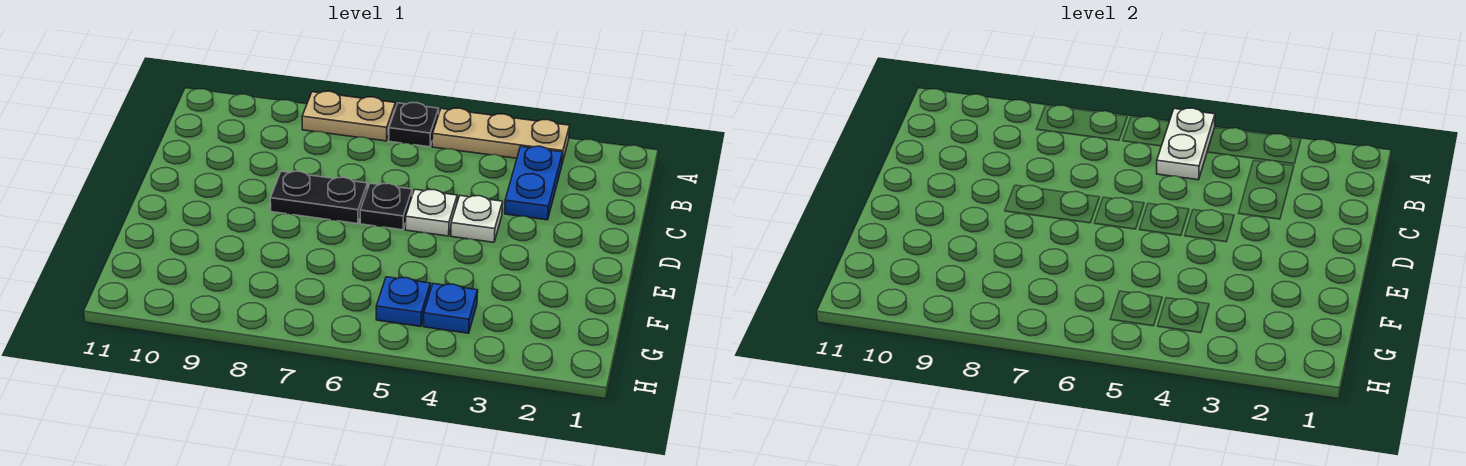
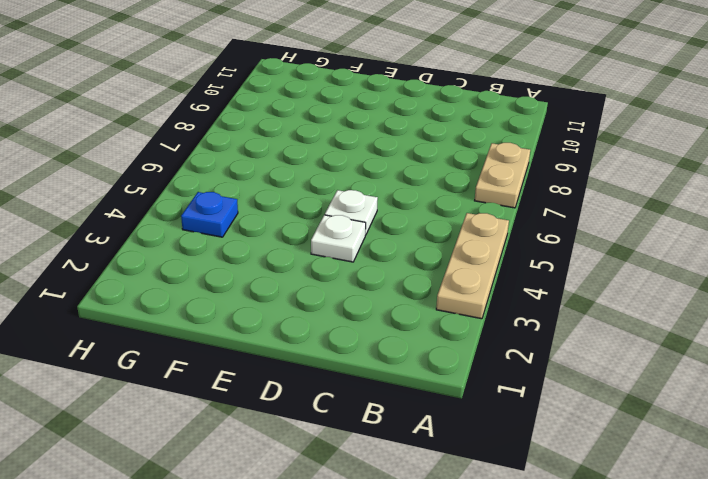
none -> black plate A6 level 1
none -> blue plate B3:C3 level 1

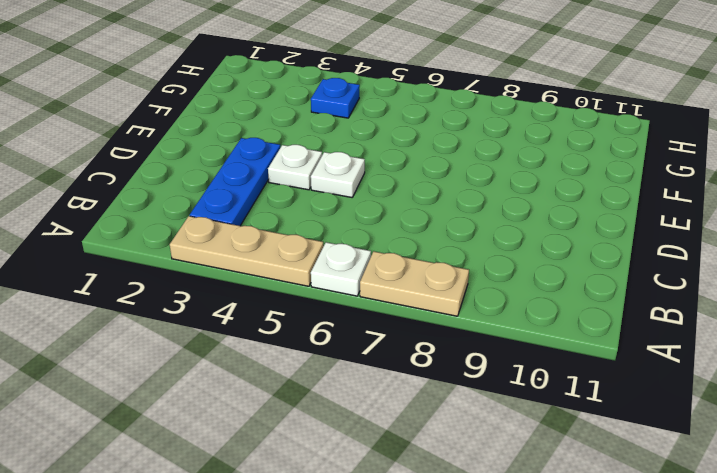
white plate A6 level 1 -> black plate A6 level 1
blue plate B3:D3 level 1 -> blue plate B3:C3 level 1
none -> black plate D6 level 1
none -> black plate D7:D8 level 1

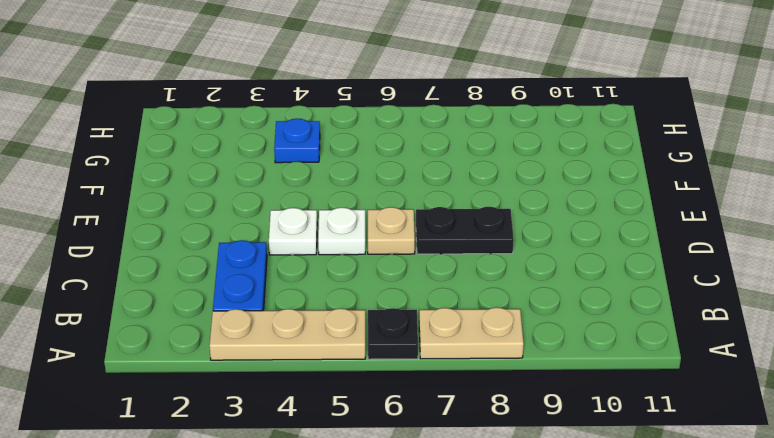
tan plate D6 level 1 -> black plate D6 level 1
none -> blue plate G5 level 1
none -> white plate A5:B5 level 2

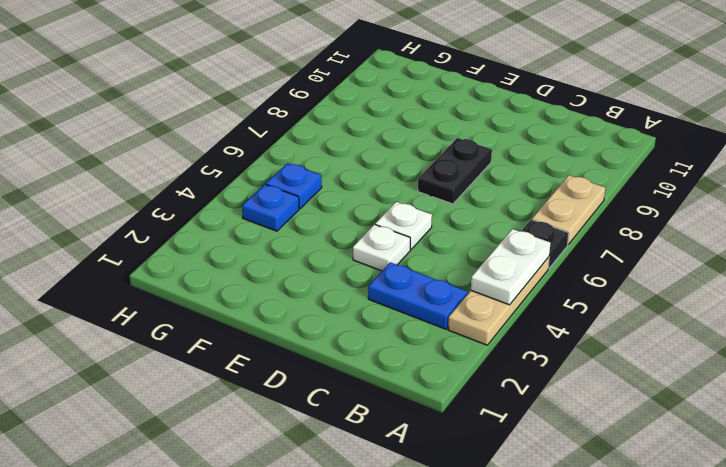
white plate A4:A5 level 2 -> white plate A5:B5 level 2
none -> black plate D6 level 1

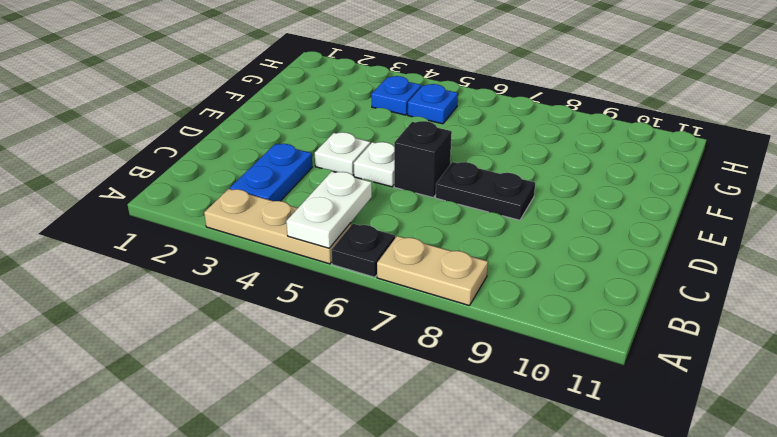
black brick D6 level 1 -> black plate D6 level 1

